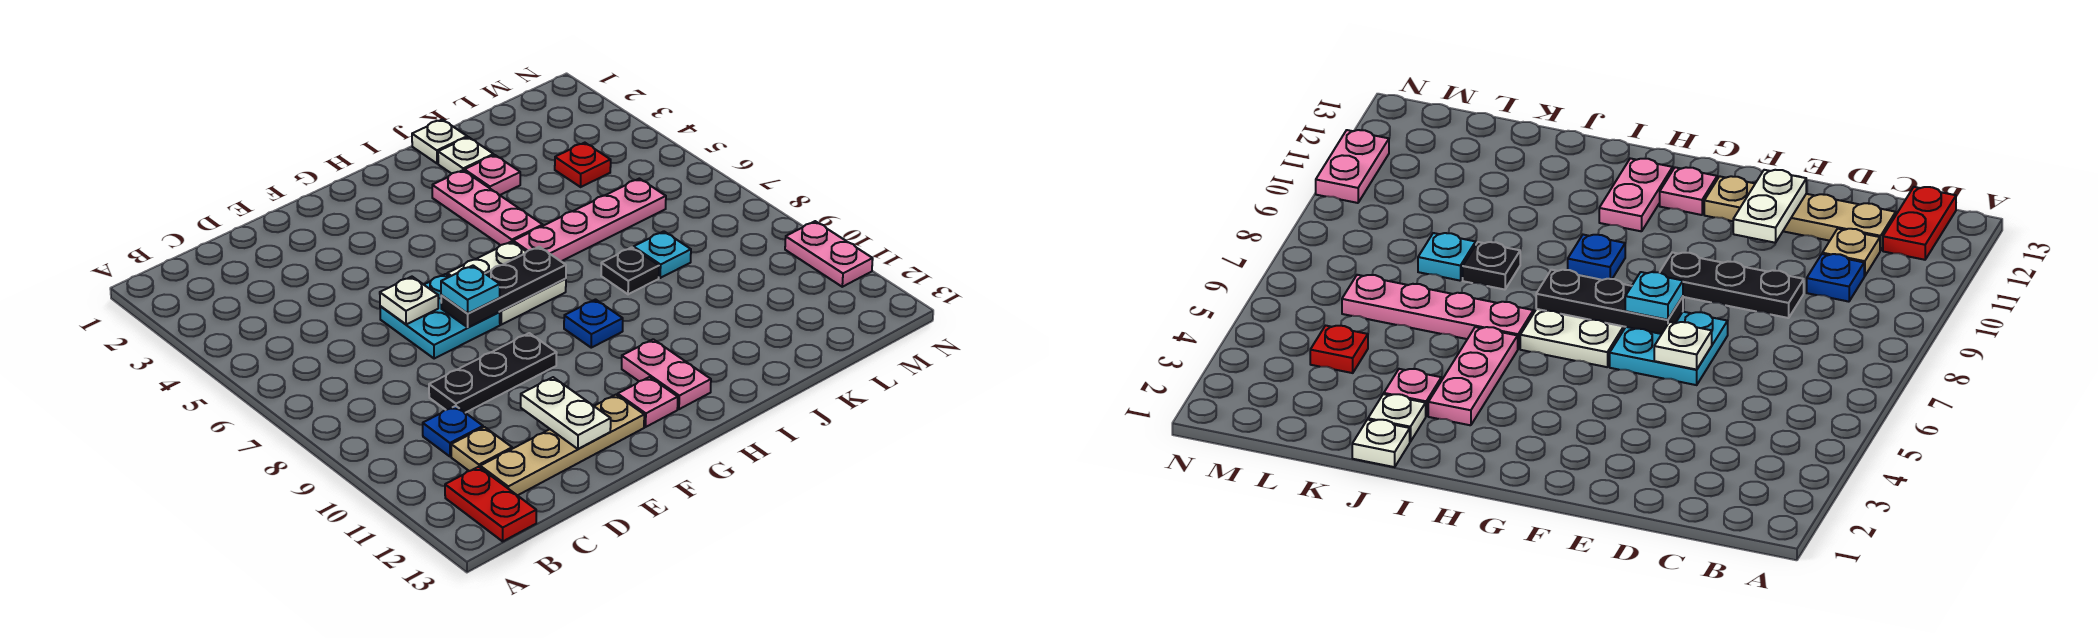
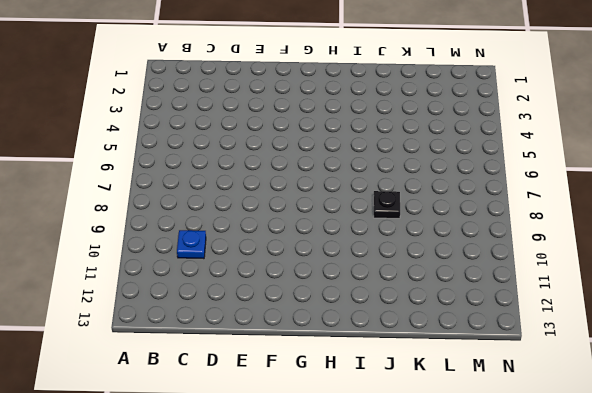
none -> red plate B12:B13 level 1
none -> tan plate C11 level 1
none -> tan plate C12:F12 level 1

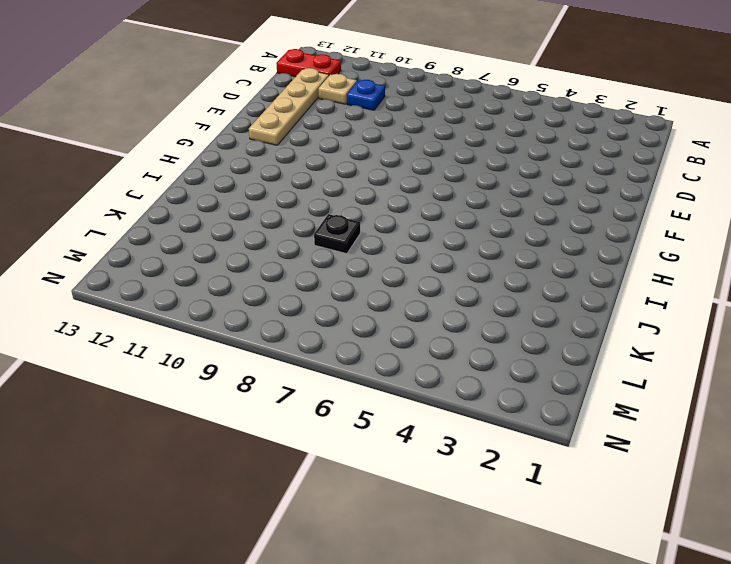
none -> black plate D9:F9 level 1
none -> cyan plate E6:F7 level 1
none -> white plate G6:H7 level 1

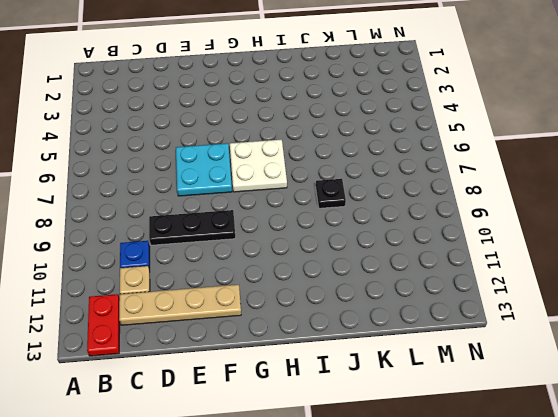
none -> pink plate G12 level 1
none -> blue plate H9 level 1
none -> pink plate H11:H12 level 1

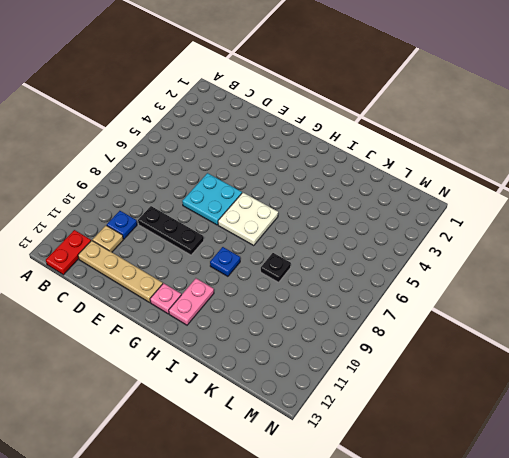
none -> pink plate I3:I5 level 1
none -> pink plate I6:L6 level 1
none -> white plate J1 level 1

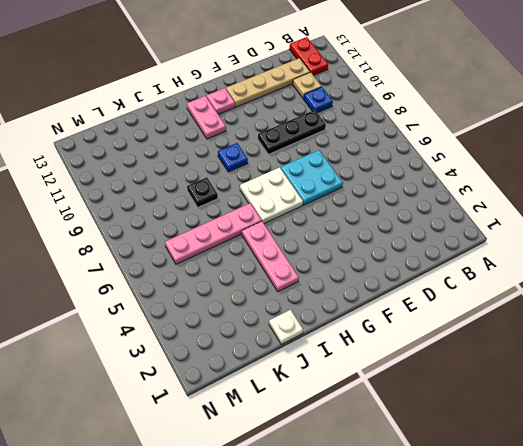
none -> white plate J2 level 1
none -> pink plate J3 level 1
none -> cyan plate K8 level 1

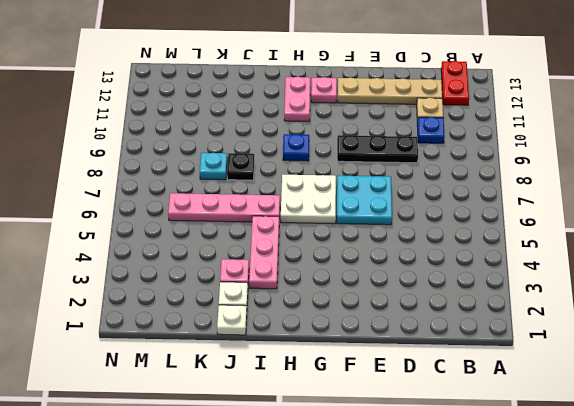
none -> red plate L4 level 1
none -> pink plate N10:N11 level 1
none -> white plate E6 level 2

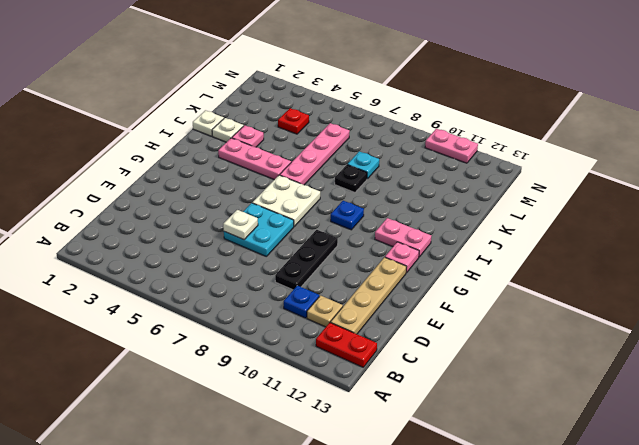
none -> white plate E11:E12 level 2
none -> black plate F7:H7 level 2
none -> cyan plate F7 level 3

